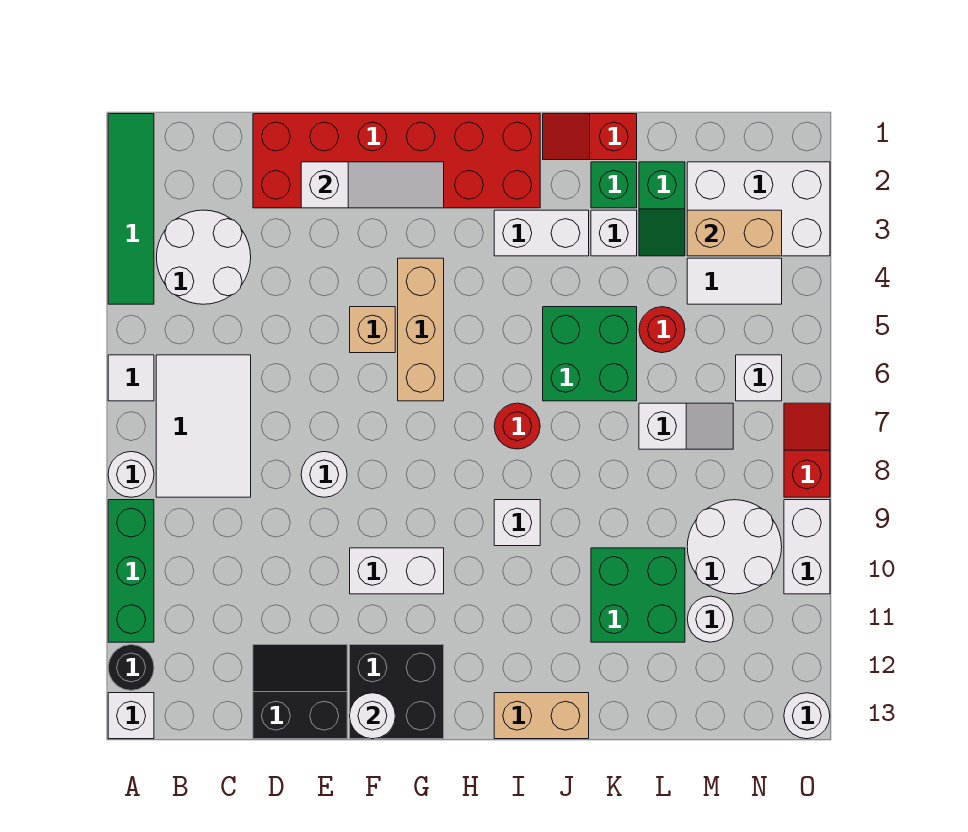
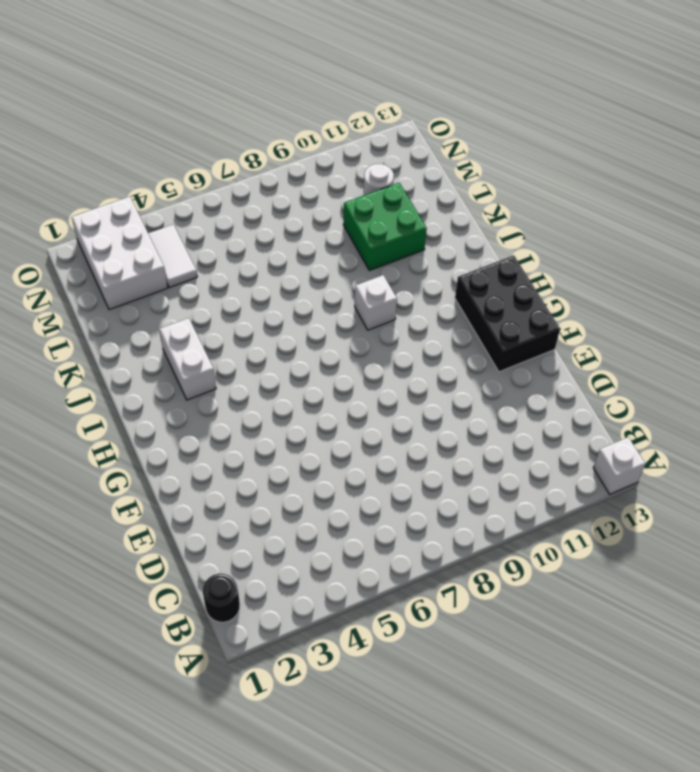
black round brick B1 level 1 -> black round brick A12 level 1
black brick F12:H13 level 1 -> black brick F12:G13 level 1
none -> green tile A1:A4 level 1
none -> white tile A6 level 1
none -> white round brick A8 level 1
none -> green brick A9:A11 level 1

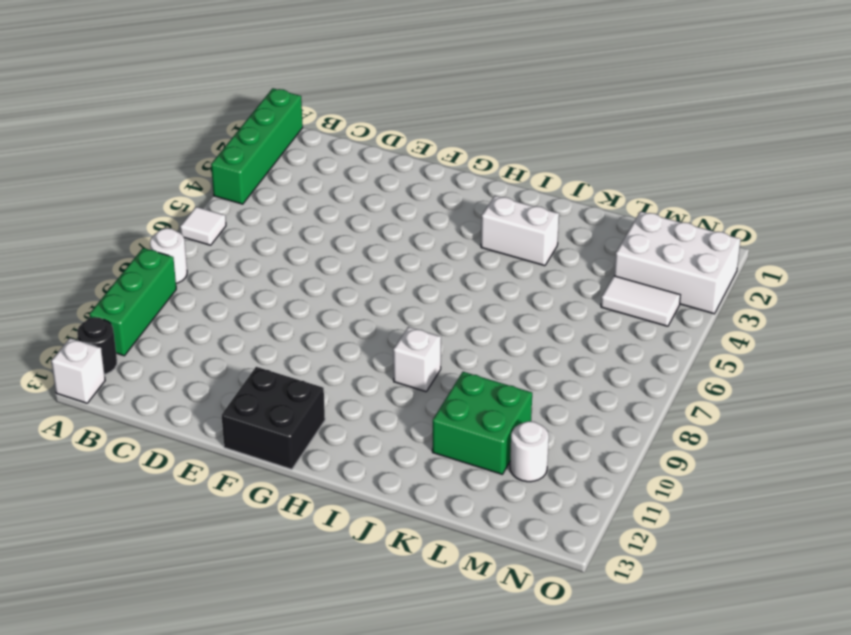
green brick A1:A4 level 1 -> green tile A1:A4 level 1
none -> white round brick B3:C4 level 1
none -> white tile B6:C8 level 1
none -> red brick D1:I2 level 1
none -> black slope D12:E13 level 1 top 13

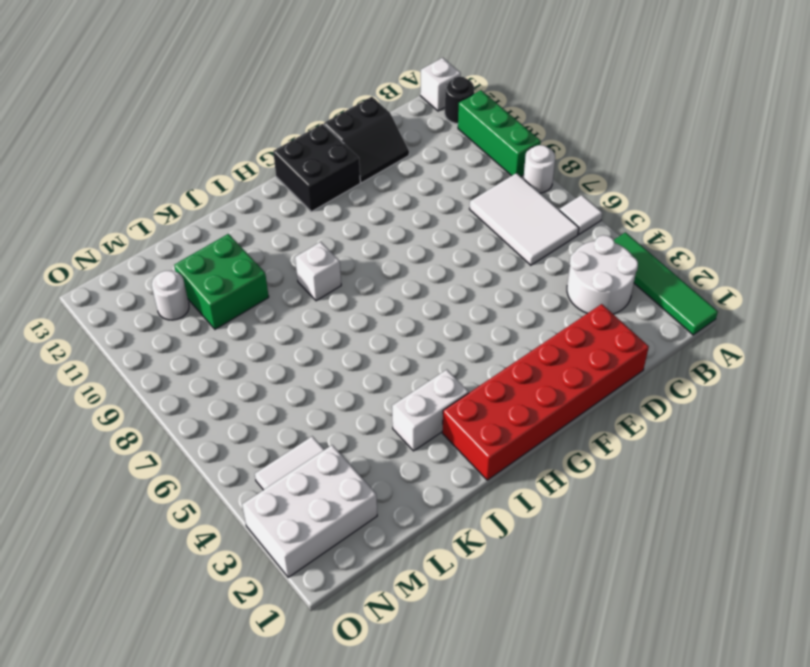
none -> white round brick E8 level 1
none -> tan brick F5 level 1
none -> white brick F10:G10 level 1
none -> tan brick G4:G6 level 1

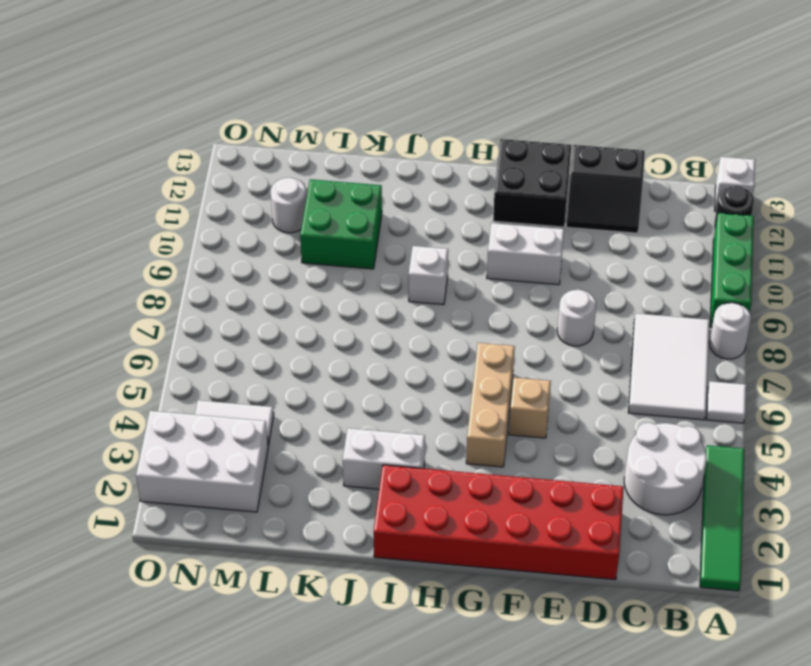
none -> red round brick I7 level 1
none -> tan brick I13:J13 level 1
none -> red slope J1:K1 level 1 top K
none -> green brick J5:K6 level 1

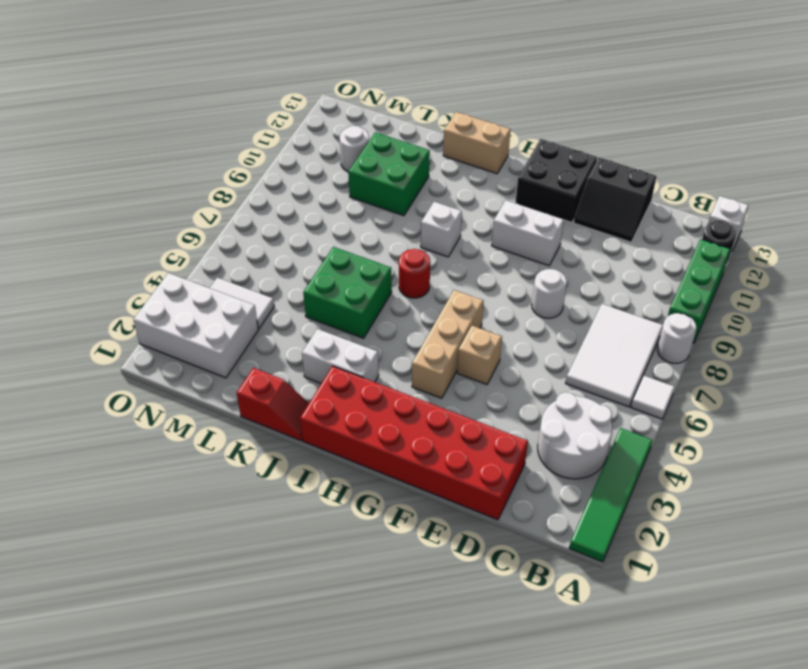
none -> green brick K2 level 1
none -> white brick K3 level 1
none -> green slope L2:L3 level 1 top 2
none -> red round brick L5 level 1

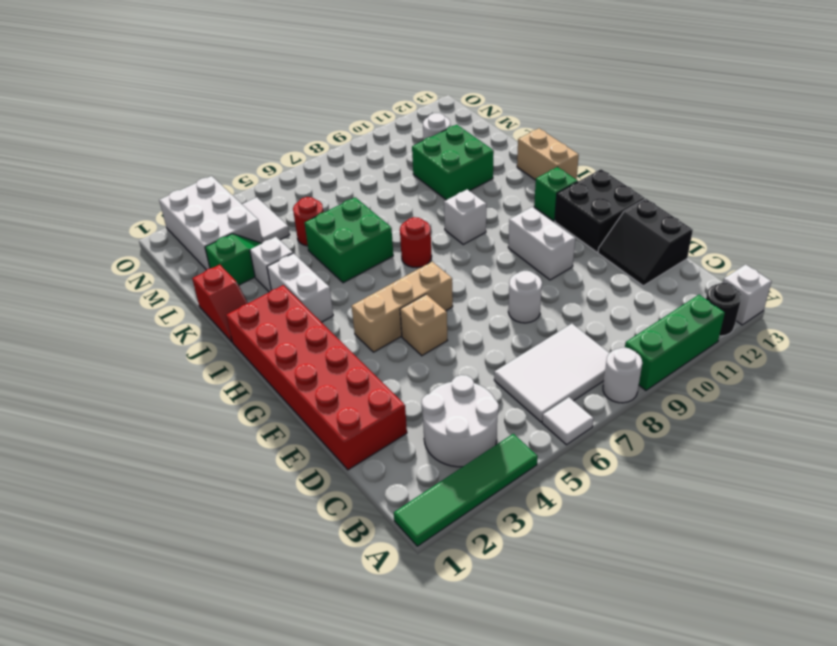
green brick H12 level 1 -> green brick K2 level 1
none -> white slope L7:M7 level 1 top L
none -> white round brick M9:N10 level 1
none -> white brick N6 level 1
none -> red slope O7:O8 level 1 top 8

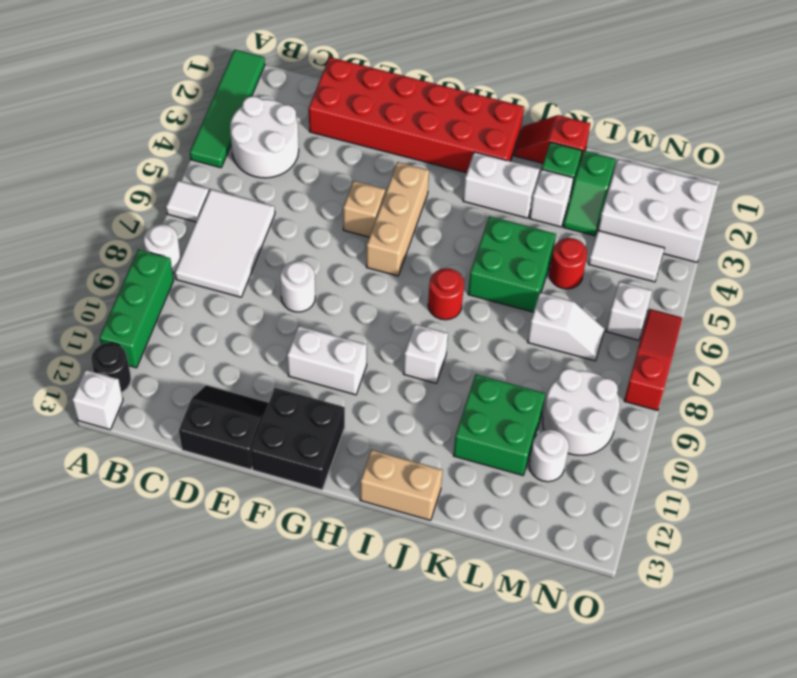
red slope O6:O8 level 1 top 8 -> red slope O7:O8 level 1 top 8
none -> white brick O9:O10 level 1
none -> white round brick O13 level 1
none -> white slope E2:G2 level 2 top E
none -> white round brick F13 level 2

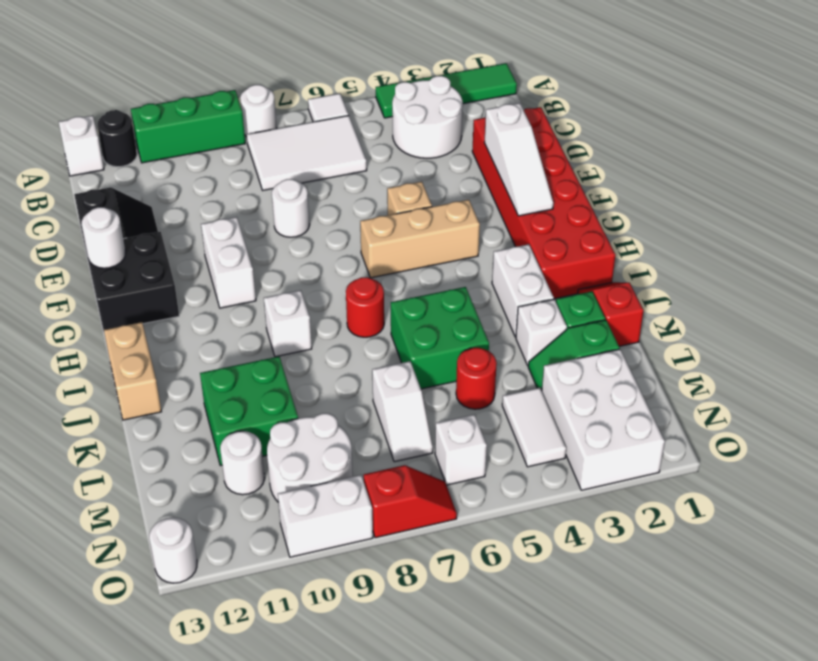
none -> tan brick M3:N3 level 2

